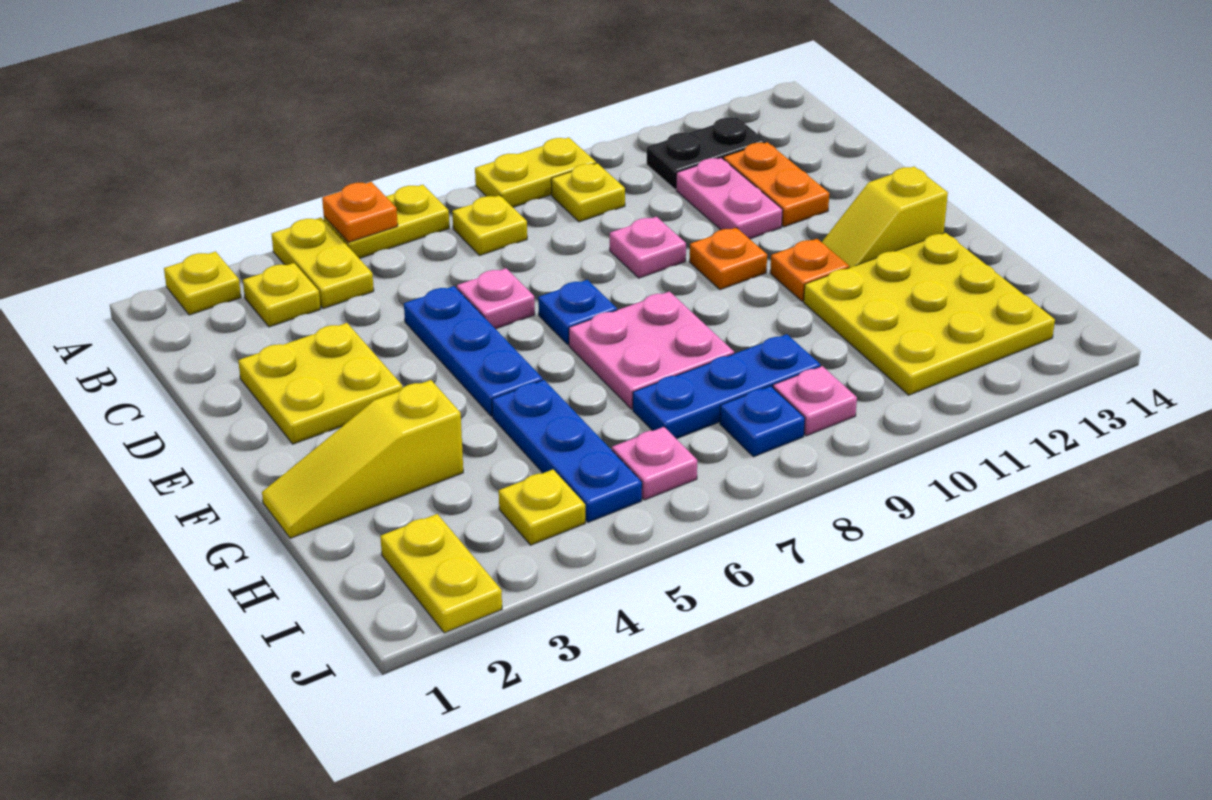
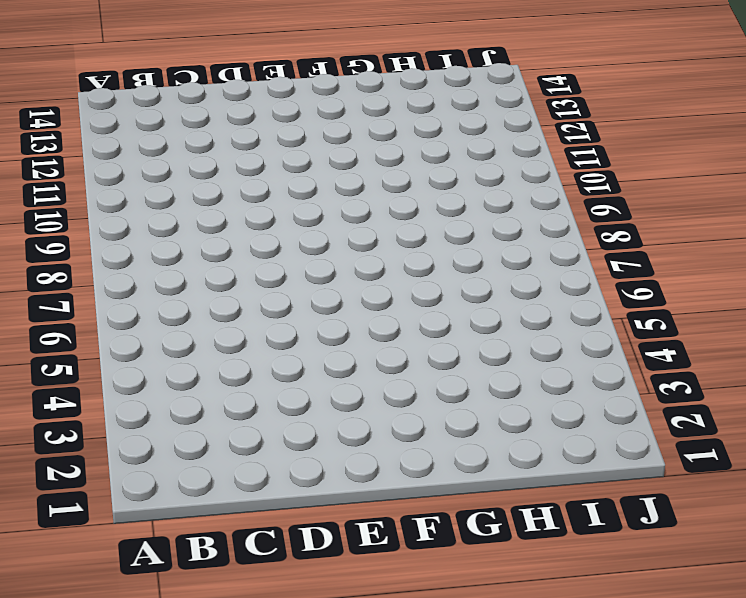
none -> yellow plate A2 level 1
none -> yellow plate A4:B4 level 1
none -> yellow plate A5:A6 level 1

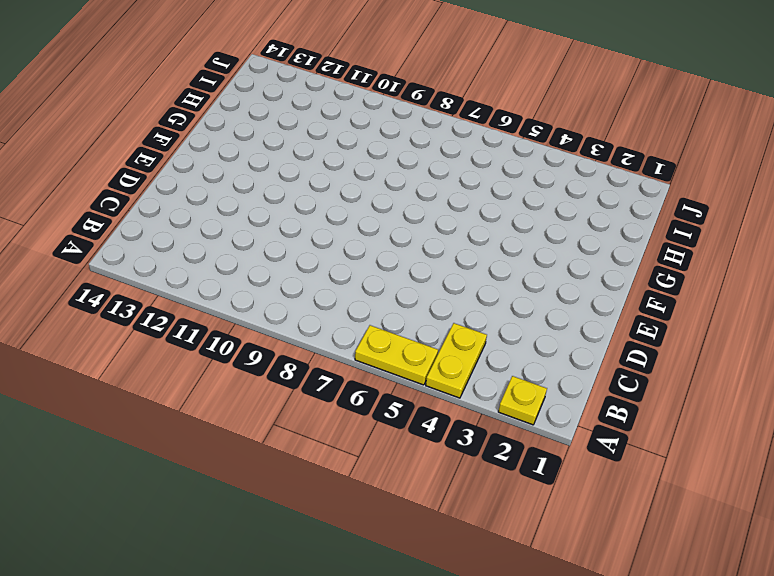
none -> yellow plate A8:A9 level 1
none -> yellow plate B3 level 1
none -> yellow plate B7 level 1

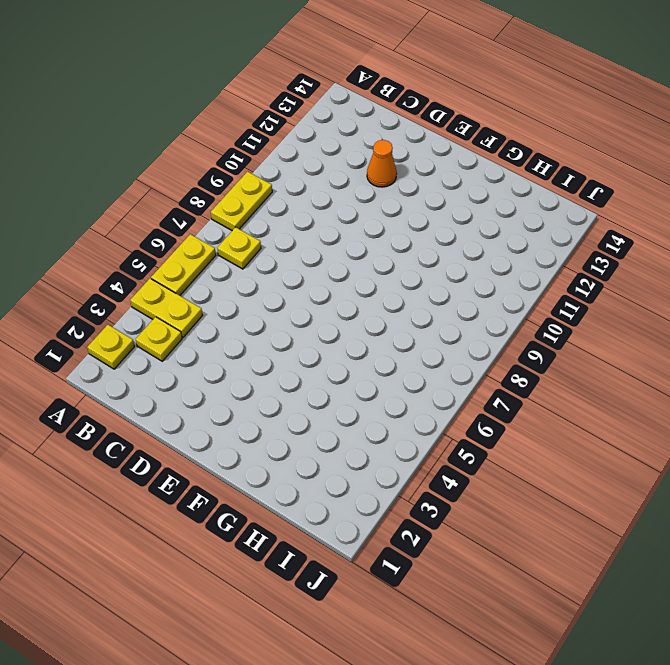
orange cone D12 level 1 -> orange plate C12:D12 level 1
none -> yellow plate B9 level 1
none -> black plate B11:B12 level 1
none -> pink plate C11:D11 level 1

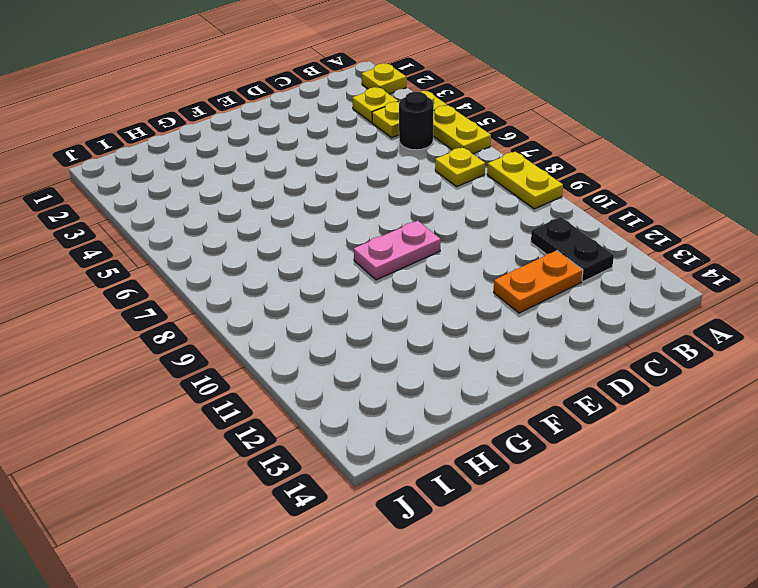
black round brick B5 level 1 -> none
pink plate E9:F9 level 1 -> pink plate C11:D11 level 1
none -> yellow plate B9 level 1
none -> yellow plate D2:E3 level 1
none -> blue plate D5:F5 level 1

